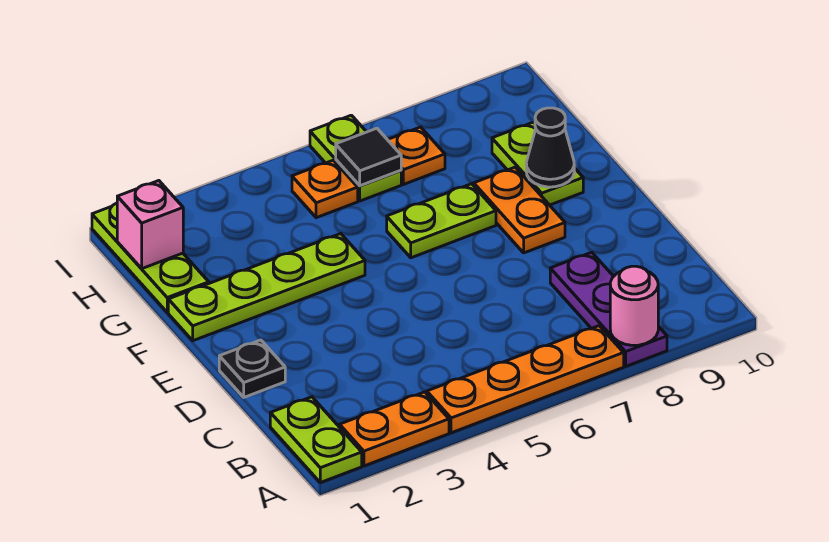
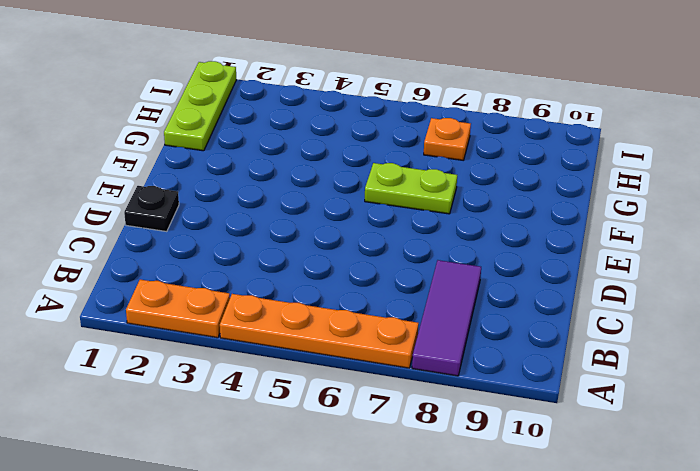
purple tile A8:C8 level 1 -> purple plate A8:C8 level 1
none -> lime plate A1:B1 level 1
none -> orange plate E8:F8 level 1
none -> lime plate F1:F4 level 1

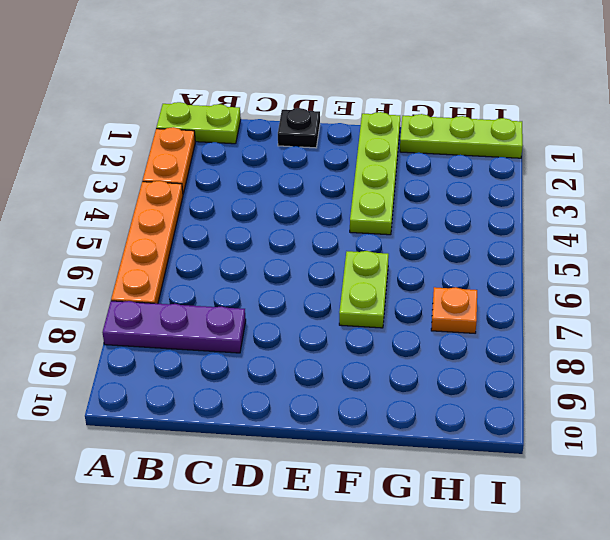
none -> orange plate E8:F8 level 1
none -> lime plate F9:G9 level 1
none -> orange plate H5 level 1

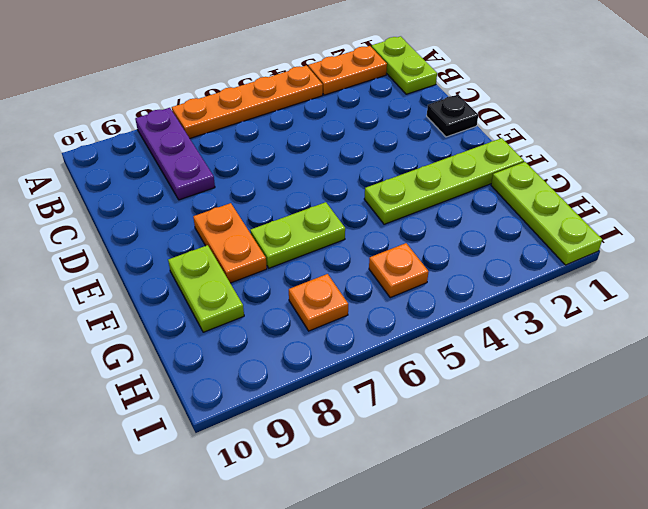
none -> lime plate H6:I6 level 1
none -> pink round brick A8 level 2
none -> black cone F9 level 2

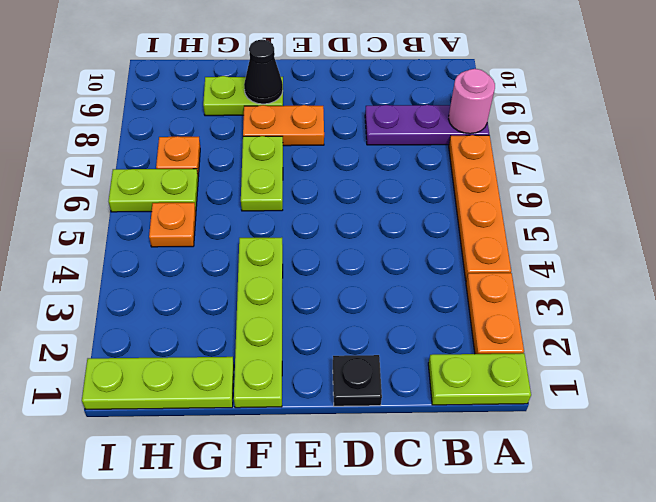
none -> pink brick H1 level 2
none -> black tile H6 level 2

